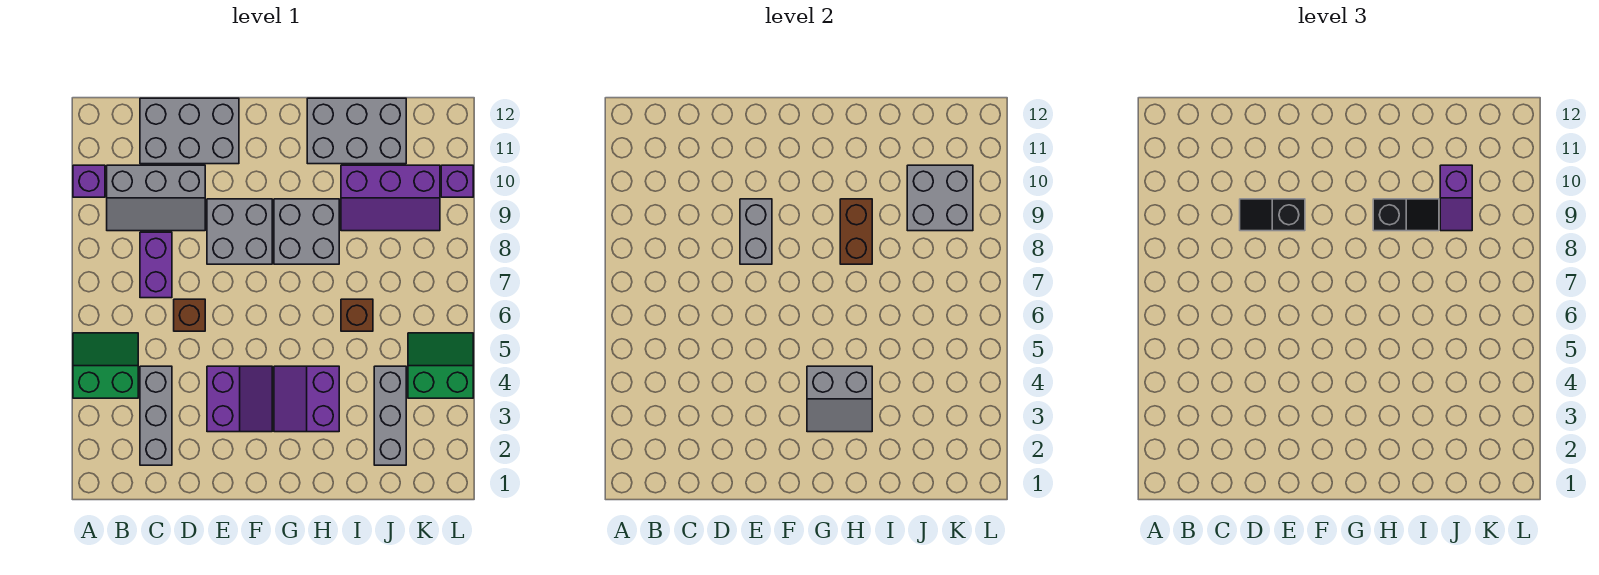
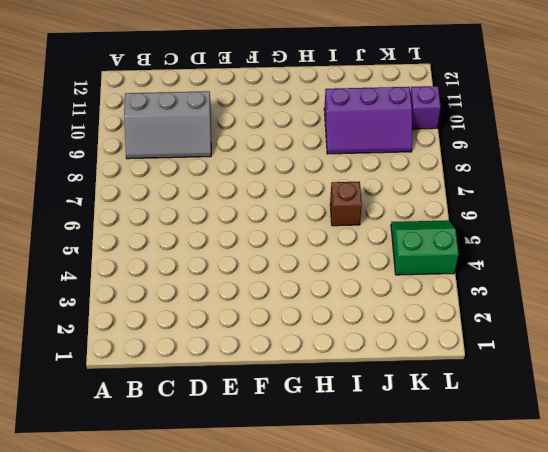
none -> green slope A4:B5 level 1 top 4
none -> purple brick A10 level 1
none -> grey brick C2:C4 level 1

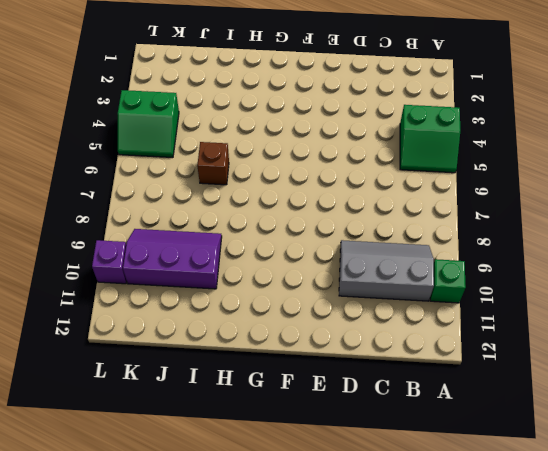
green brick A10 level 1 -> purple brick A10 level 1
none -> grey brick C2:C4 level 1
none -> purple brick C7:C8 level 1
none -> grey brick C11:E12 level 1

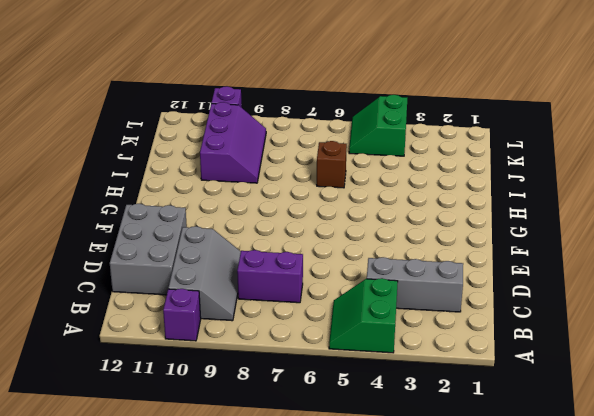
none -> brown brick D6 level 1
none -> purple slope E3:F4 level 1 top E
none -> grey brick E8:F9 level 1

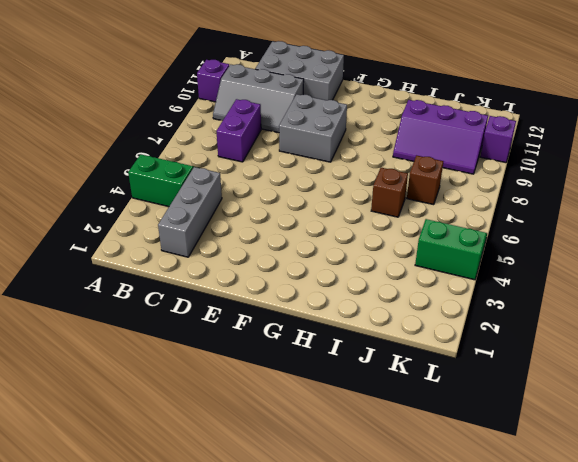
brown brick J7 level 1 -> brown brick D6 level 1
none -> purple slope E3:F4 level 1 top E
none -> purple slope G3:H4 level 1 top H
none -> grey brick G8:H9 level 1

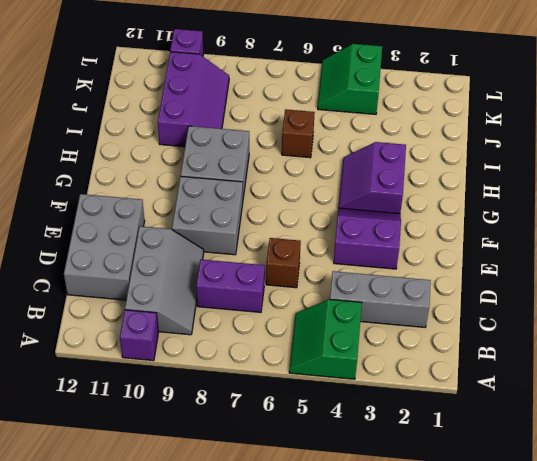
purple slope G3:H4 level 1 top 3 -> purple slope G3:H4 level 1 top H
none -> grey brick H11:J12 level 1
none -> grey brick J2:J4 level 1
none -> grey brick E8:E9 level 2

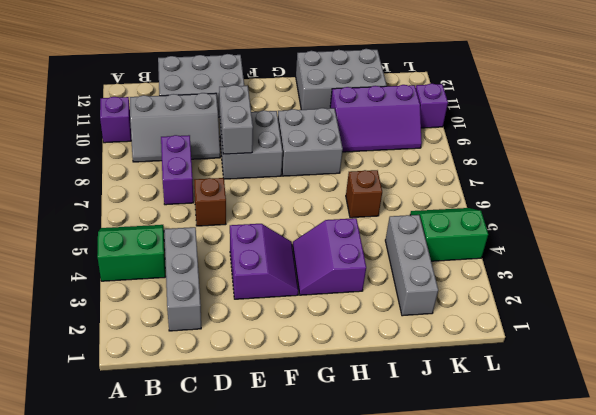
none -> grey slope G3:H4 level 2 top 4
none -> brown brick H8:H9 level 2
none -> grey brick J9:K10 level 2

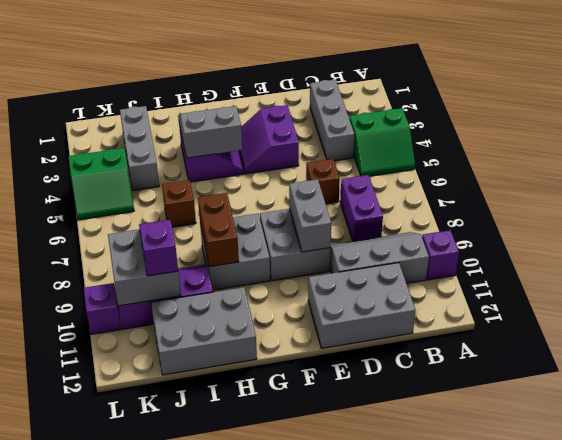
none -> black slope D9:E9 level 3 top E
none -> black slope H9:I9 level 3 top H

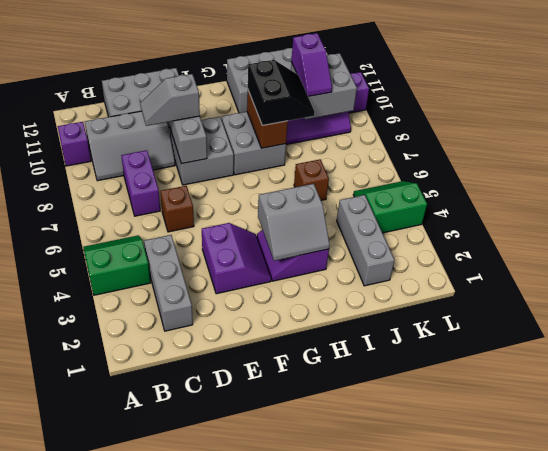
grey slope D9:E9 level 3 top E -> black slope D9:E9 level 3 top E
black slope H8:I9 level 3 top H -> black slope H9:I9 level 3 top H

